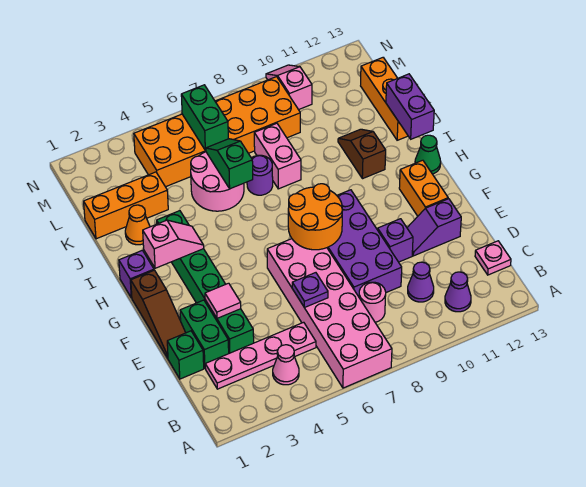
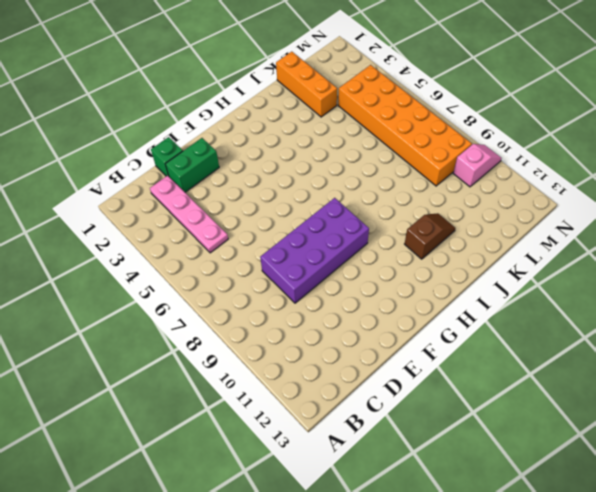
none -> pink brick A6:F7 level 1
none -> pink cone B4 level 1
none -> purple cone B11 level 1
none -> pink round brick C8 level 1

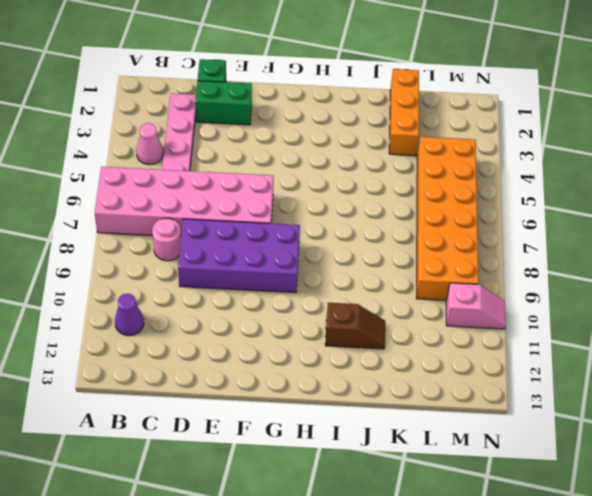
none -> purple cone C10 level 1
none -> pink plate C13 level 1
none -> green brick D3:I3 level 1
none -> brown slope E1:G1 level 1 top G

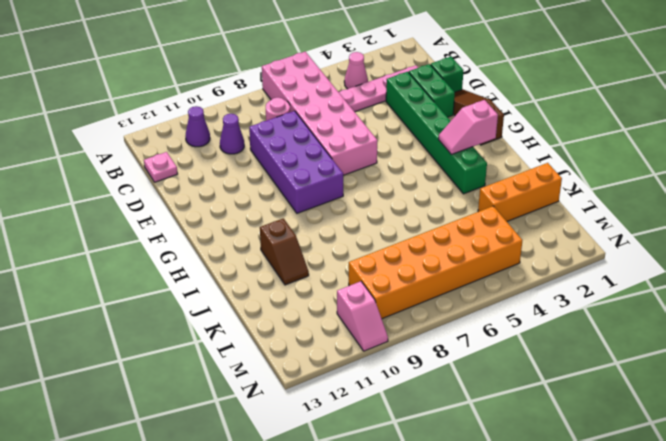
none -> purple brick E10 level 1
none -> purple slope E11:E12 level 1 top 12
none -> orange brick F12:G12 level 1
none -> purple brick H1 level 1

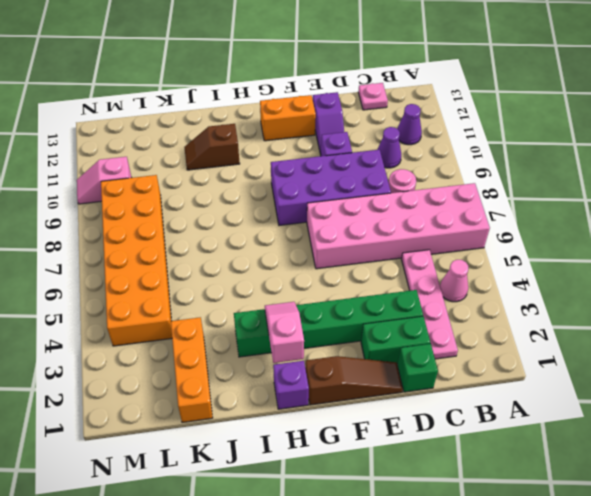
none -> green cone H13 level 1
none -> orange cone J2 level 1
none -> pink round brick J5:K6 level 1
none -> purple round brick J7 level 1

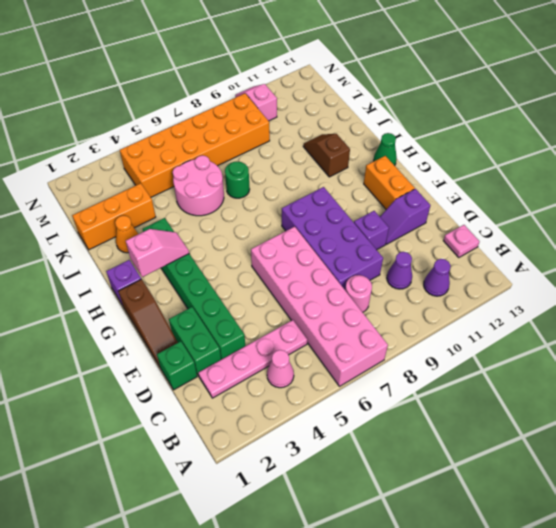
green round brick J7 level 1 -> purple round brick J7 level 1
none -> pink brick J8:K8 level 1
none -> orange brick J13:L13 level 1
none -> purple plate D6 level 2
none -> pink tile E3 level 2

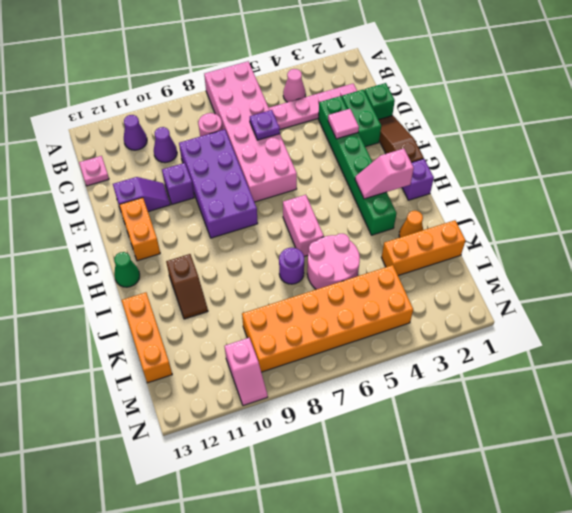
pink brick H6:I6 level 1 -> pink brick J8:K8 level 1
none -> orange round brick F7:G8 level 2
none -> purple brick I13:J13 level 2
none -> green slope J6:K6 level 2 top J
none -> green brick L6:M6 level 2

